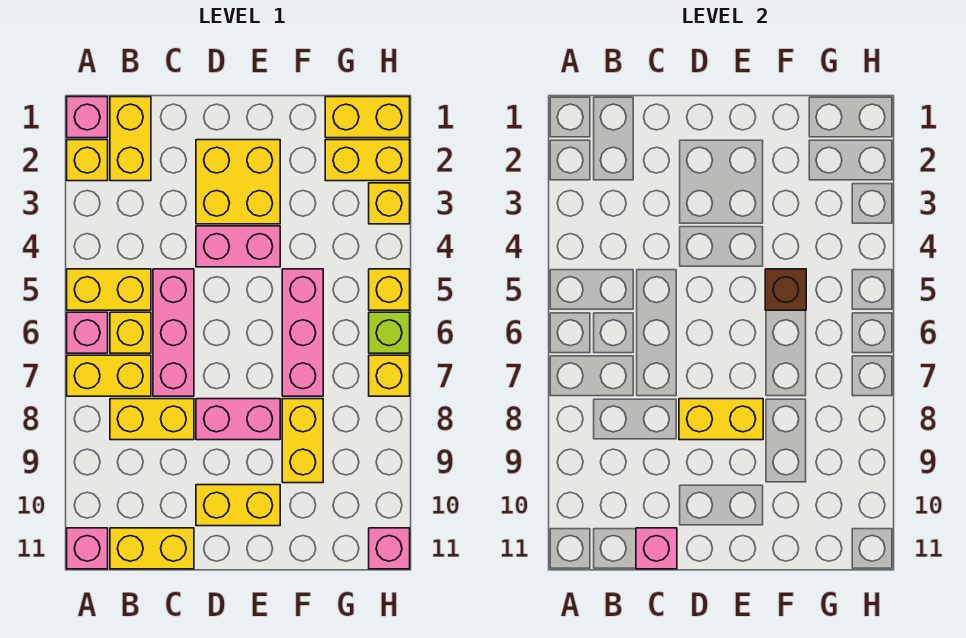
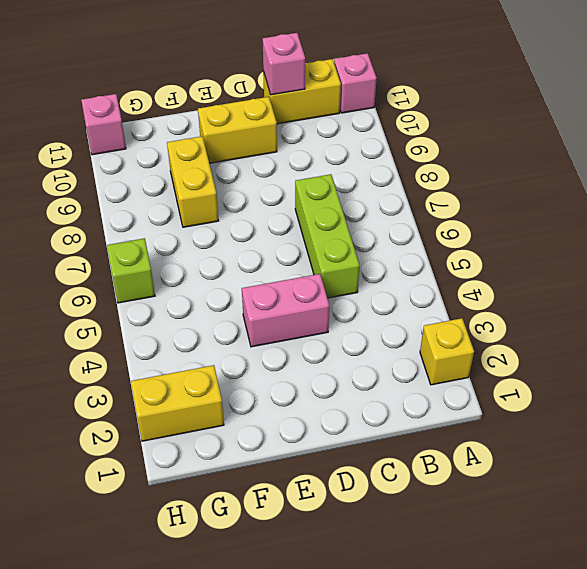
lime brick C5:C7 level 1 -> pink brick C5:C7 level 1
none -> pink brick A1 level 1
none -> yellow brick A5:B5 level 1
none -> pink brick A6 level 1

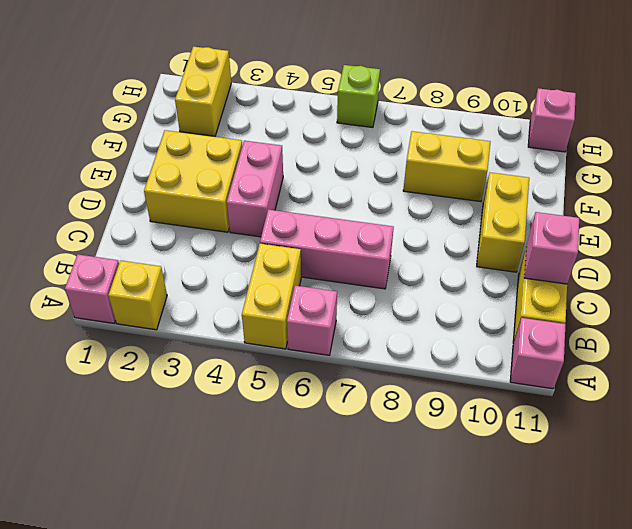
none -> yellow brick A7:B7 level 1
none -> yellow brick B1:B2 level 1
none -> yellow brick B6 level 1

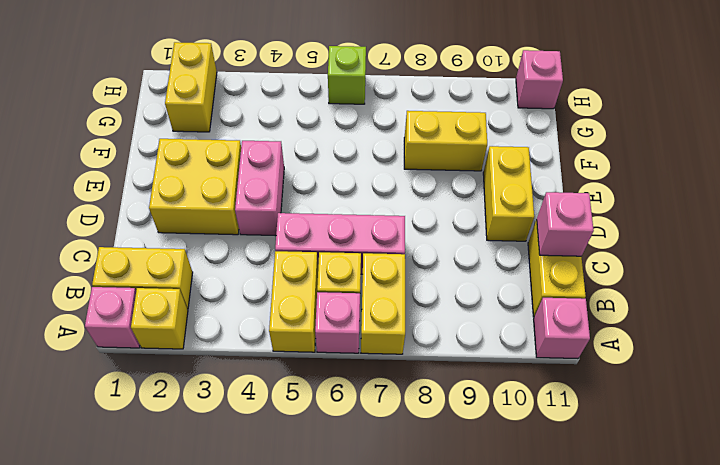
none -> yellow brick B8:C8 level 1
none -> pink brick D8:E8 level 1
none -> pink brick F5:F7 level 1

